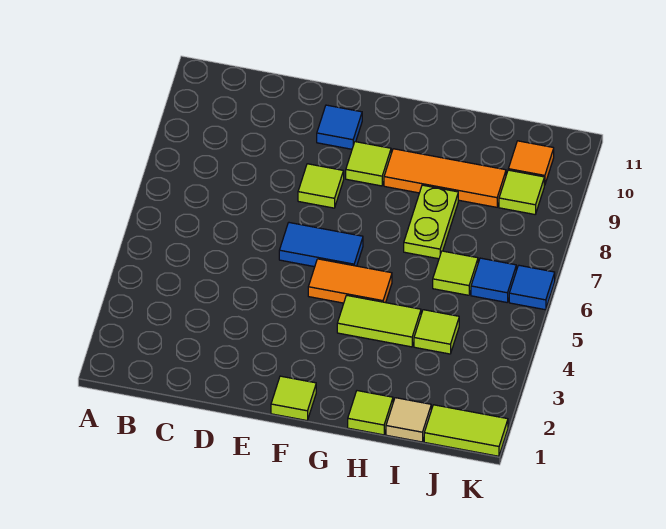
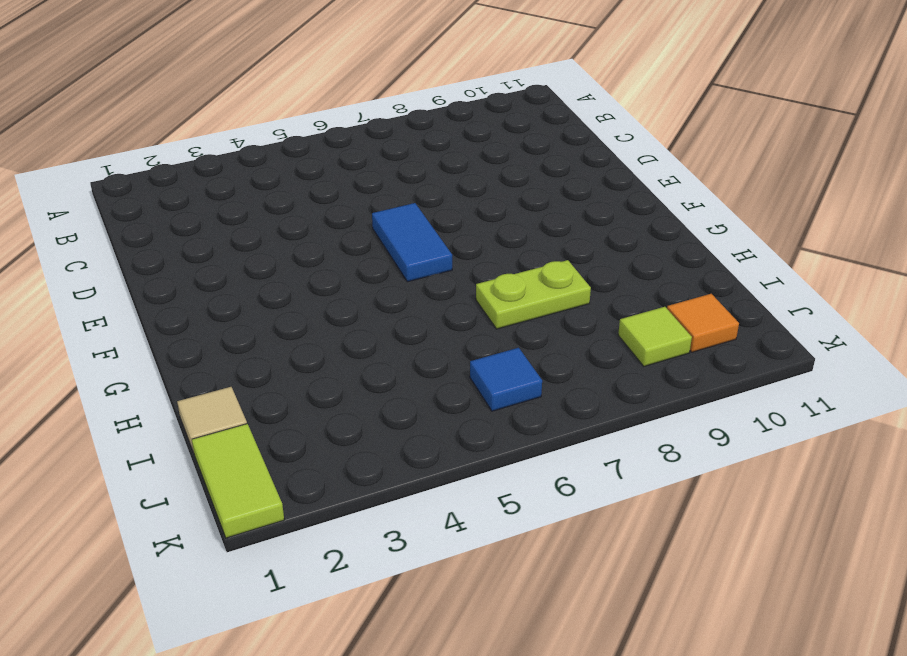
none -> lime tile E8 level 1
none -> blue tile E10 level 1
none -> lime tile F1 level 1

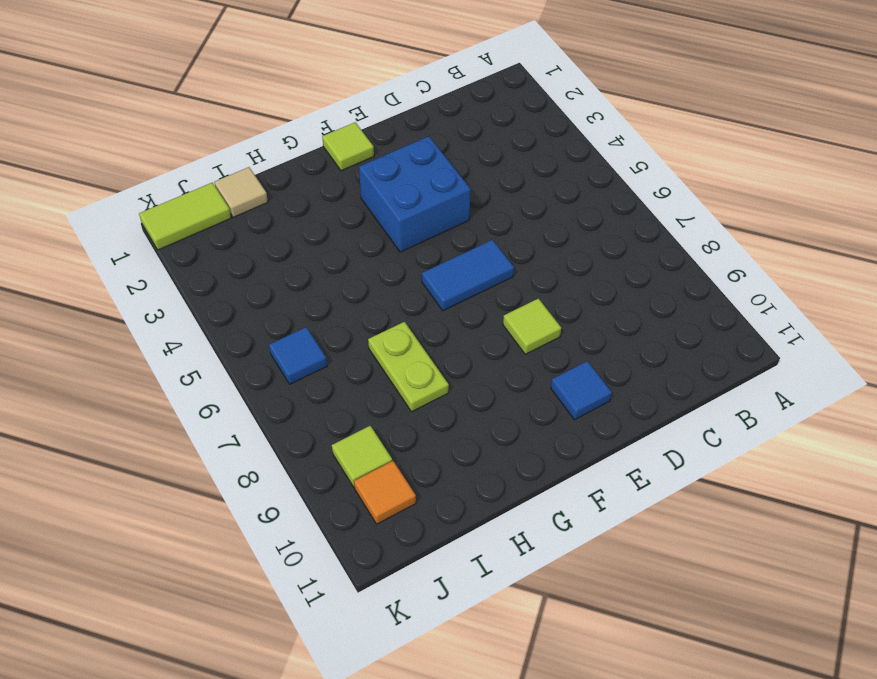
blue brick E3:F4 level 1 -> none
none -> orange tile F5:G5 level 1
none -> lime tile F9 level 1
none -> lime tile G4:H4 level 1

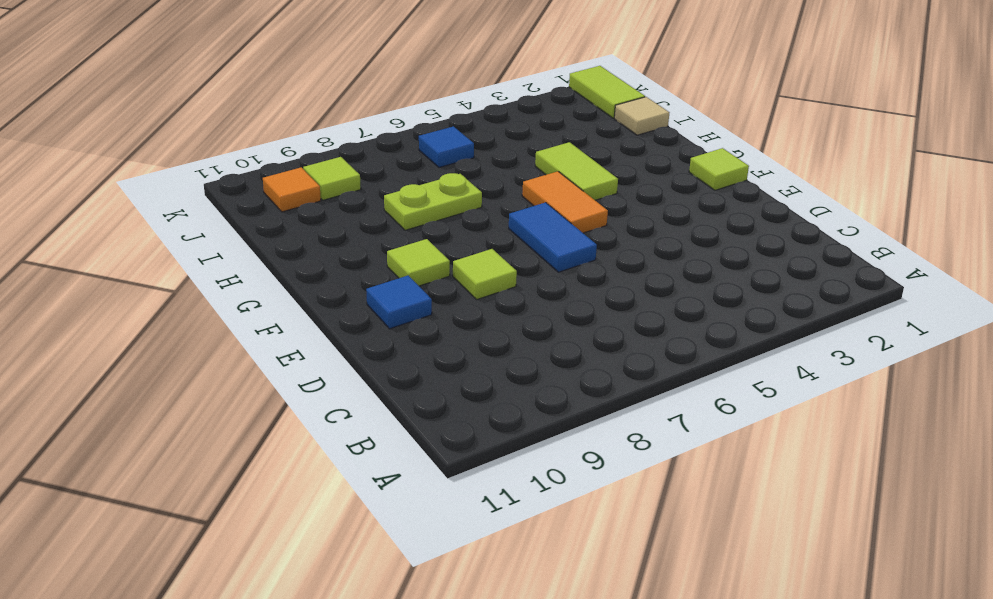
none -> orange tile G9:I9 level 1
none -> lime tile H1 level 1
none -> lime tile I4 level 1

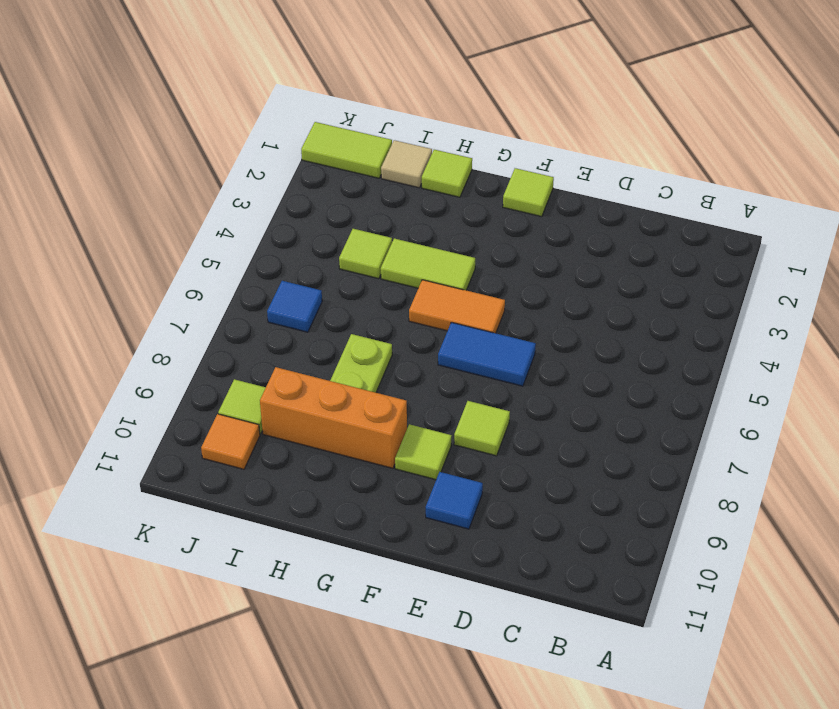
orange brick G9:I9 level 1 -> orange tile G9:I9 level 1
none -> lime tile I6 level 1
none -> blue tile K6 level 1

